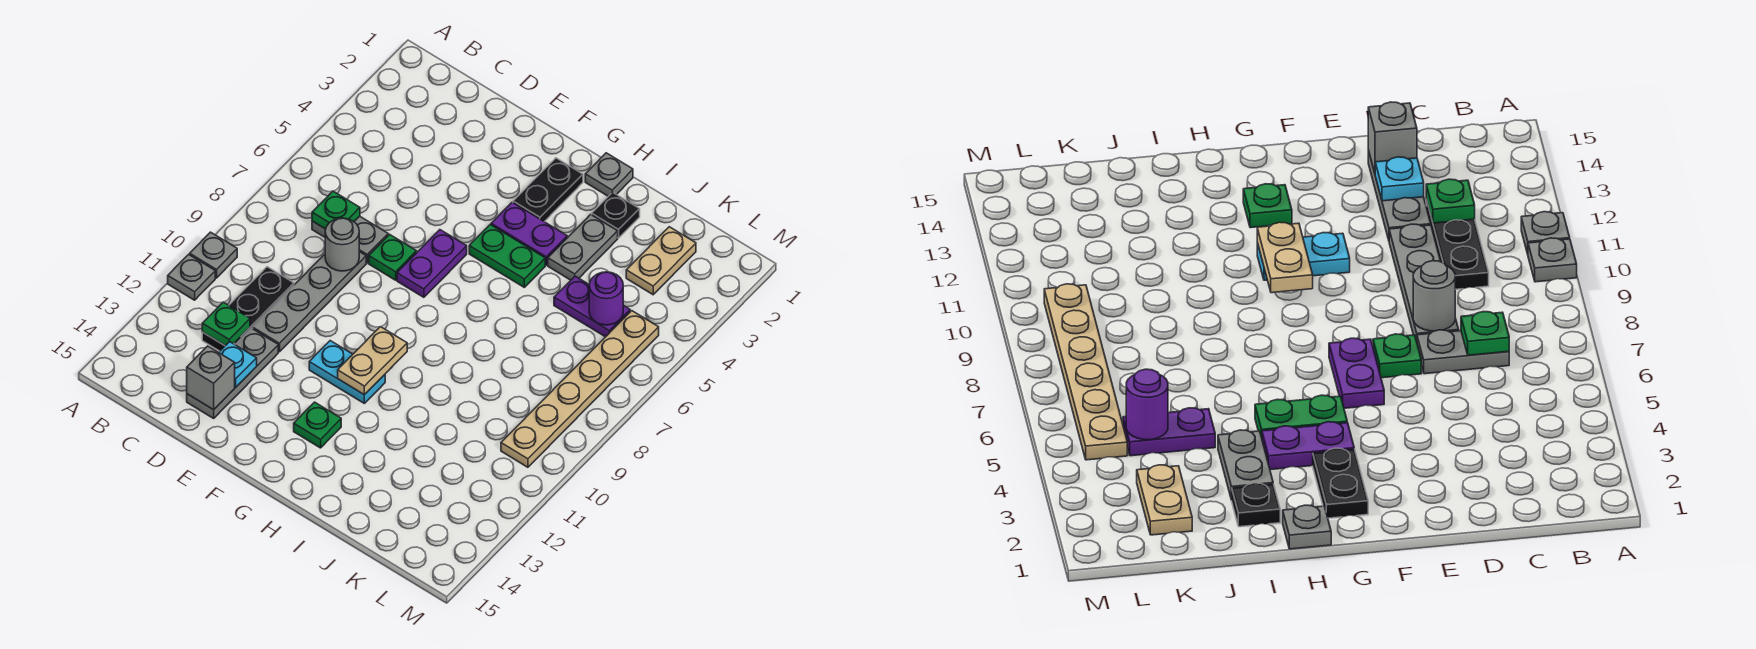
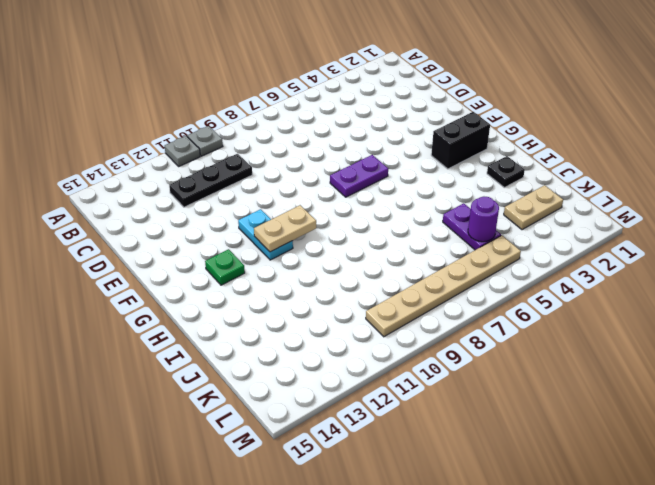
black brick G2:G3 level 1 -> black plate G2:G3 level 1
none -> grey plate C7:D7 level 1
none -> grey plate D8:D11 level 1
none -> grey plate D12:D14 level 1

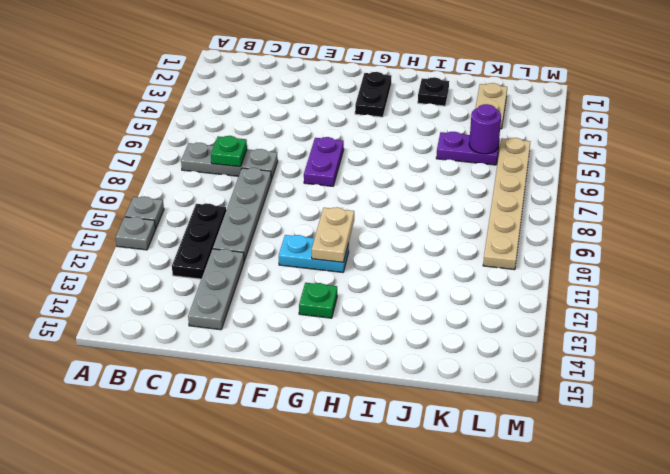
grey plate B7:D7 level 1 -> grey plate C7:D7 level 1
none -> green plate E7 level 1
none -> purple plate G4:H4 level 1
none -> green plate G5:H5 level 1

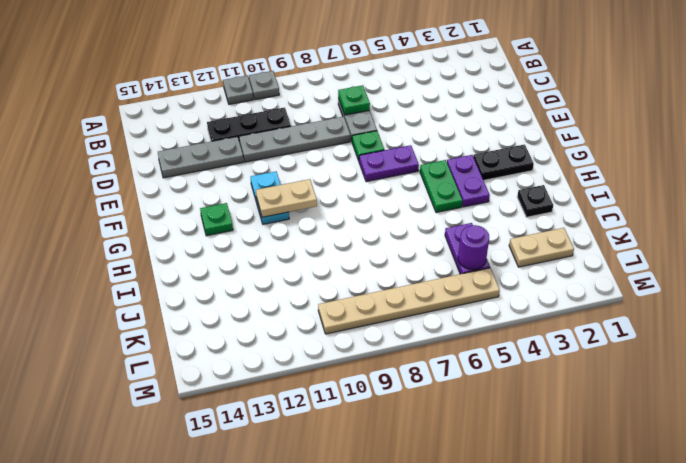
none -> grey plate H1 level 1
none -> grey plate I3:I4 level 1
none -> green plate C12 level 2

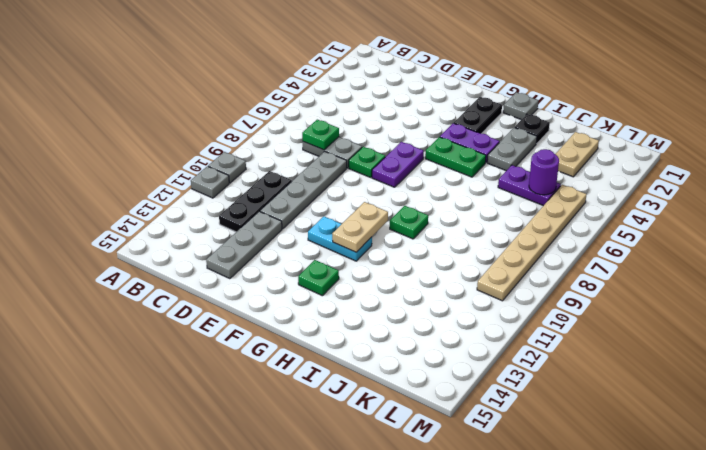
green plate H9 level 1 -> green plate C12 level 2
none -> grey round brick D8 level 2
none -> cyan plate D13 level 2
none -> grey brick D14 level 2

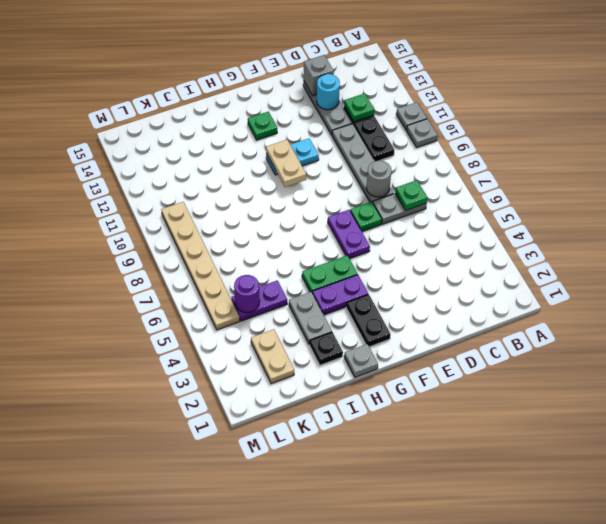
cyan round brick D13 level 2 -> cyan plate D13 level 2

